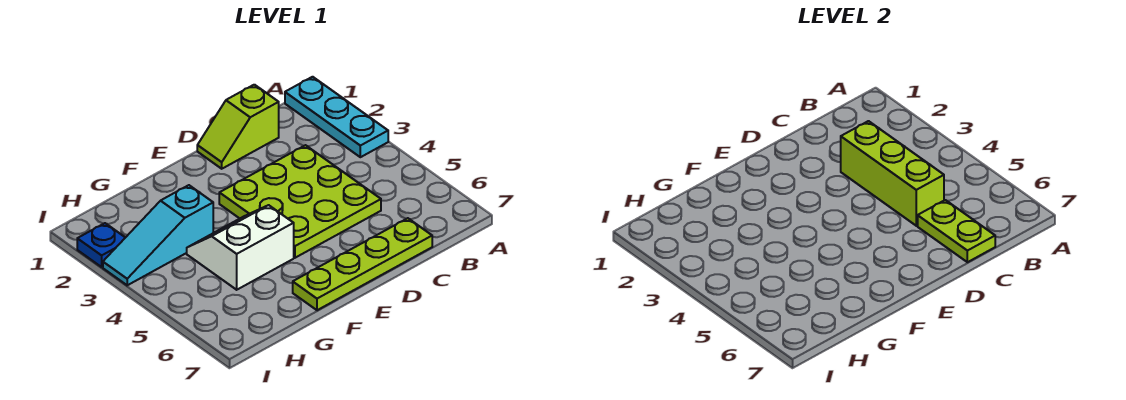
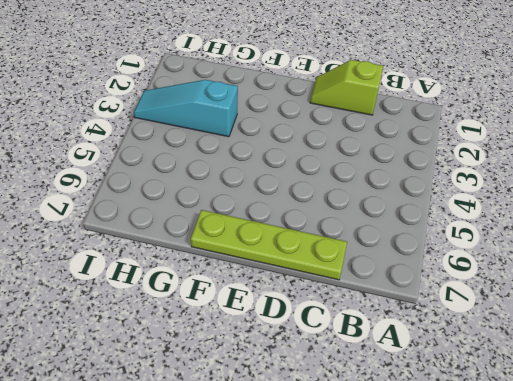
none -> cyan plate A1:A3 level 1
none -> lime plate C3:E5 level 1

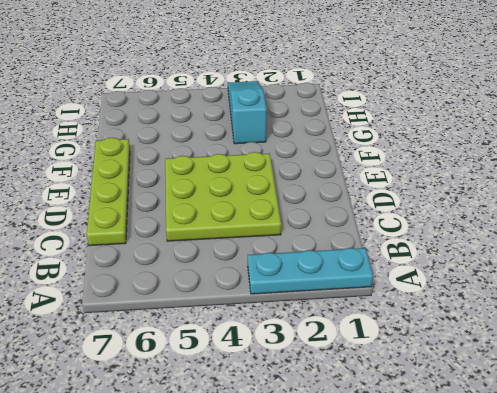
none -> lime slope C1:D1 level 1 top C
none -> white slope F4:G5 level 1 top 5

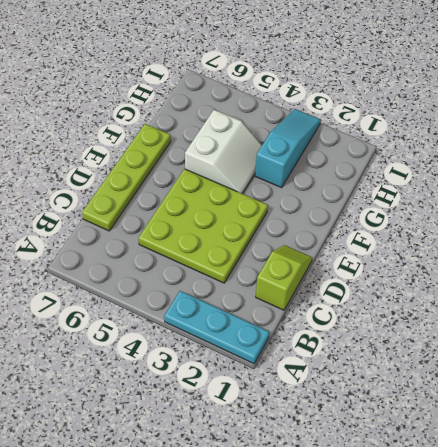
none -> blue plate I2 level 1
none -> lime brick C3:C5 level 2

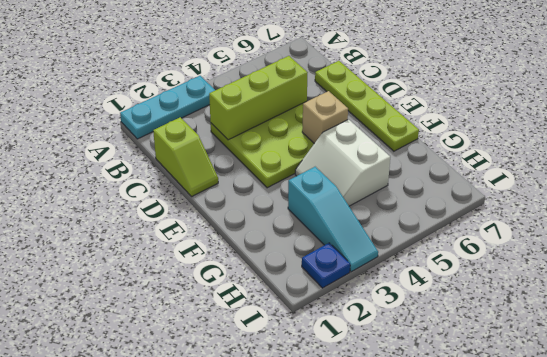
tan brick E5 level 2 -> none
none -> lime plate C6:C7 level 2

